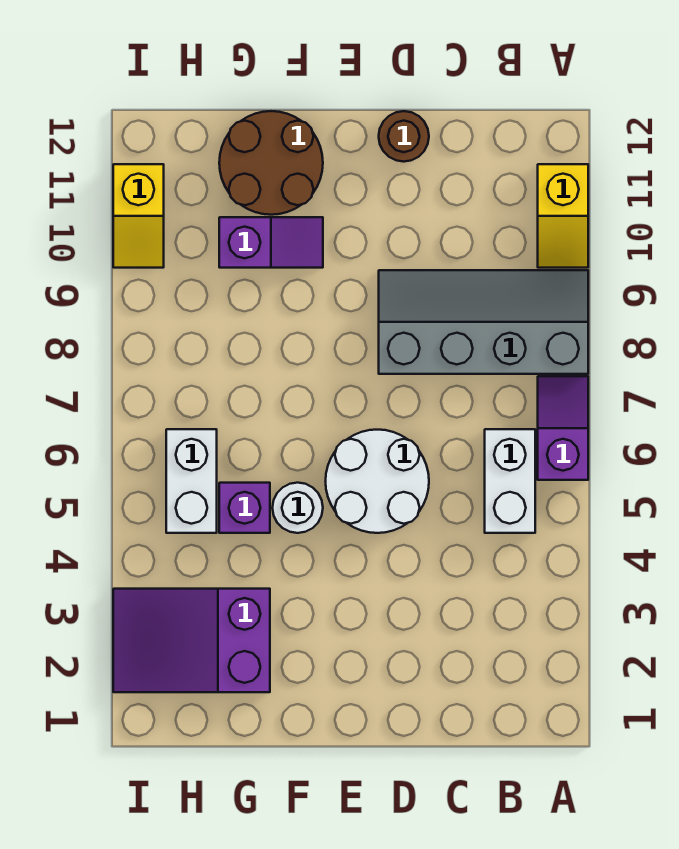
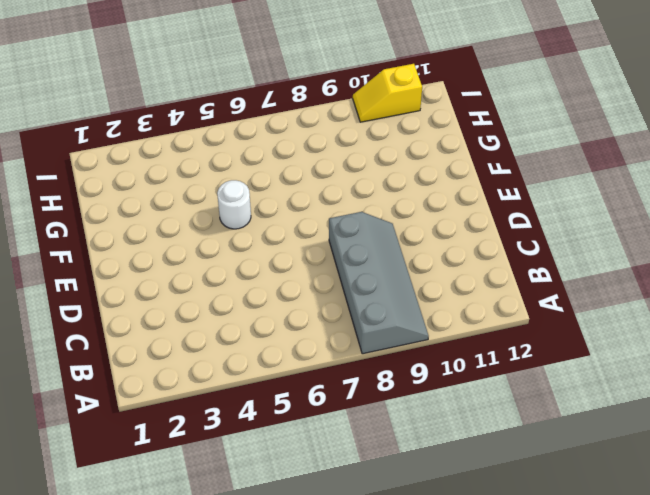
none -> purple slope A6:A7 level 1 top 6
none -> yellow slope A10:A11 level 1 top 11
none -> white brick B5:B6 level 1

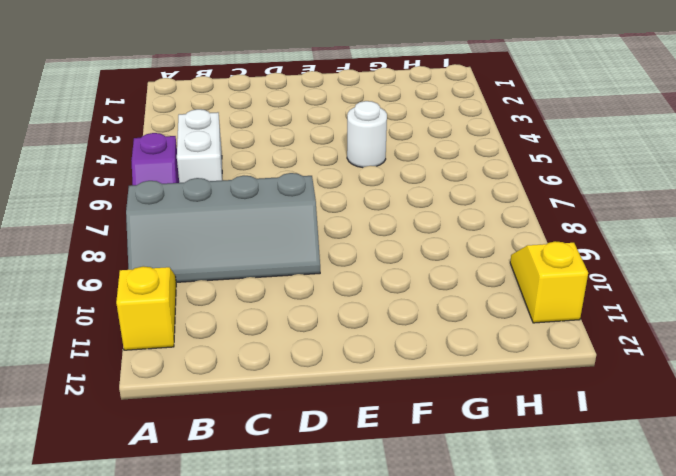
none -> white round brick D5:E6 level 1
none -> brown round brick D12 level 1
none -> purple slope F10:G10 level 1 top G

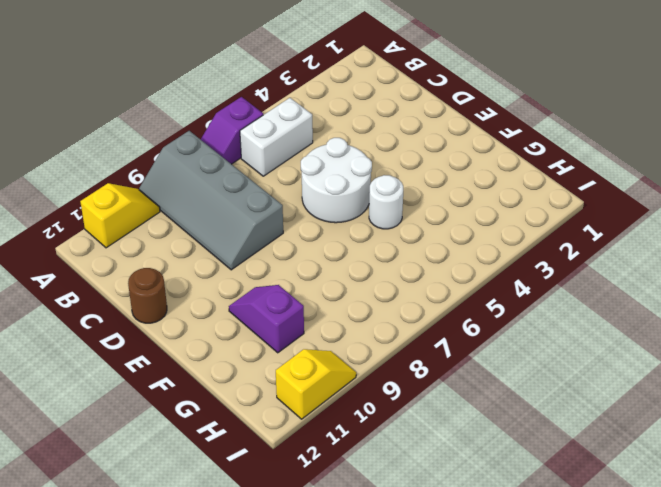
none -> brown round brick F11:G12 level 1
none -> purple slope G2:I3 level 1 top G
none -> purple brick G5 level 1

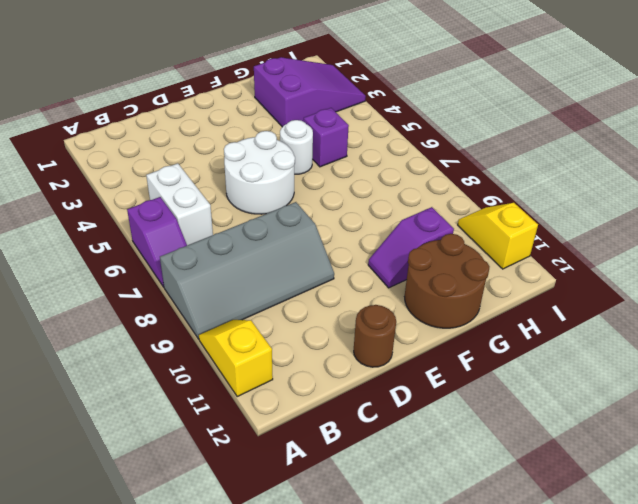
none -> white brick H5:H6 level 1

